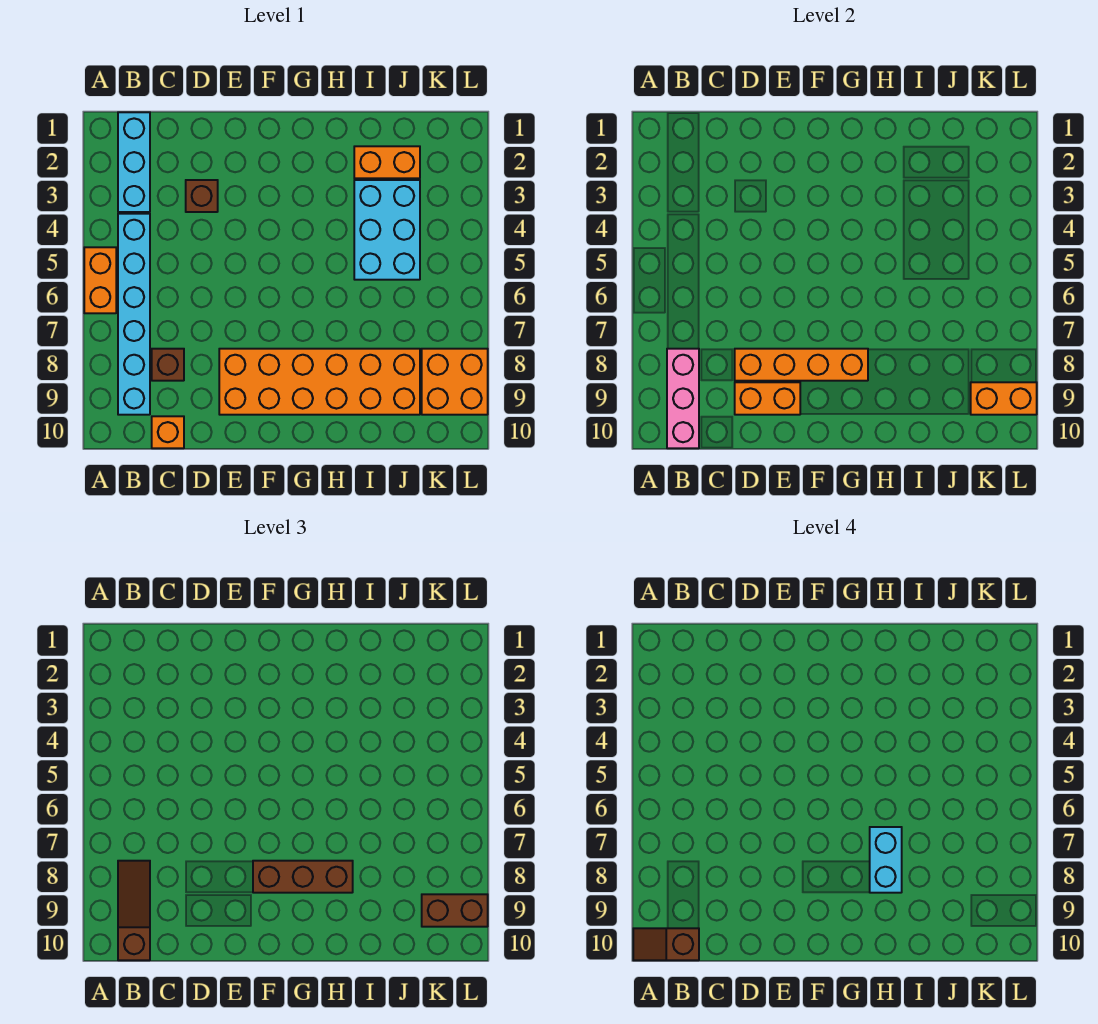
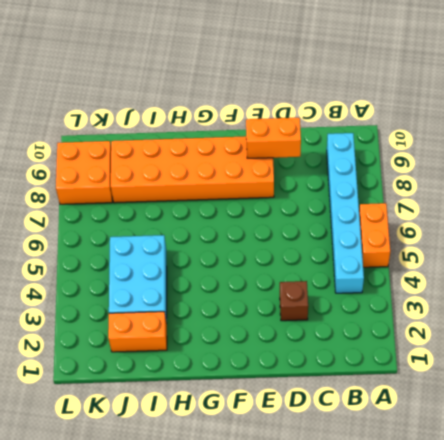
none -> cyan brick B1:B3 level 1
none -> brown brick C8 level 1
none -> orange brick C10 level 1

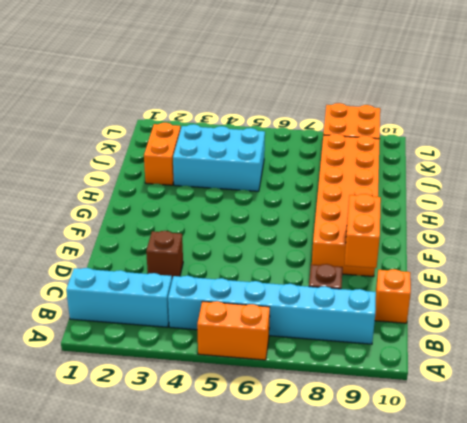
none -> pink brick B8:B10 level 2
none -> orange brick D8:G8 level 2
none -> orange brick K9:L9 level 2

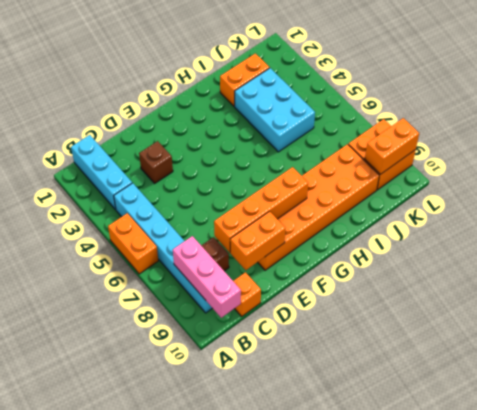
none -> brown slope B8:B10 level 3 top 10
none -> brown brick F8:H8 level 3
none -> brown brick K9:L9 level 3

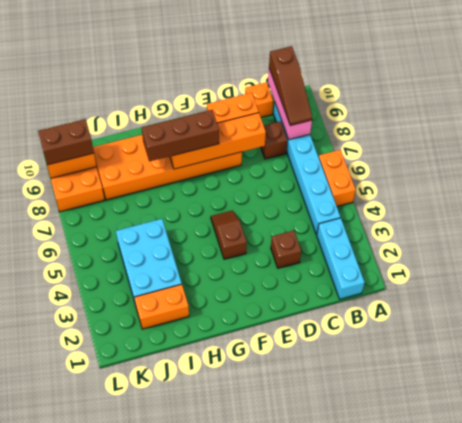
brown slope F4:F5 level 1 top 4 -> brown slope A10:B10 level 4 top B
none -> cyan brick H7:H8 level 4

